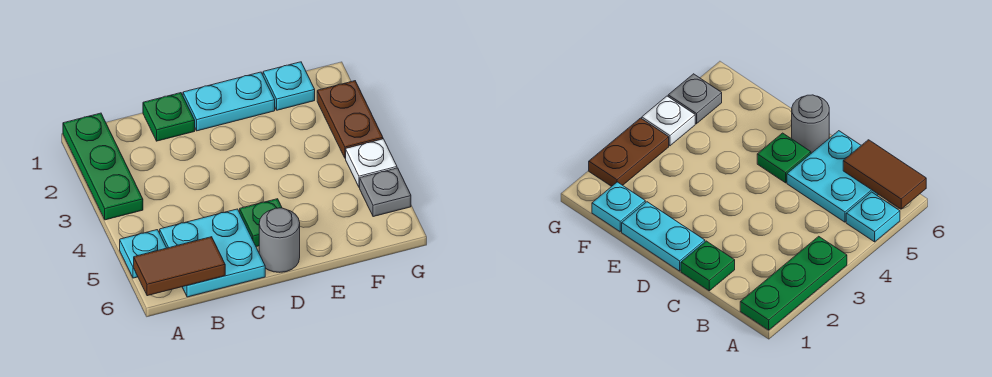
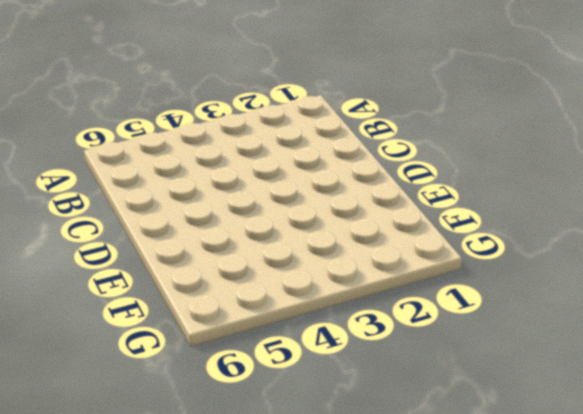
none -> green plate A1:A3 level 1
none -> cyan plate A5 level 1
none -> cyan plate B5:C6 level 1

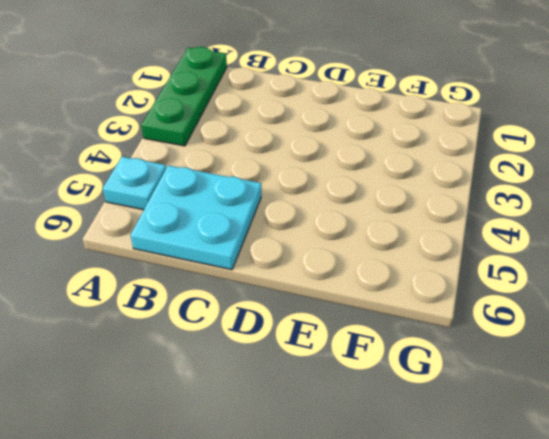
none -> green plate C1 level 1
none -> cyan plate D1:E1 level 1
none -> green plate D5 level 1

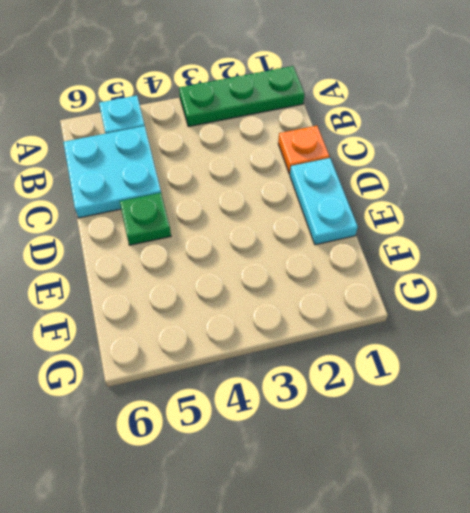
orange plate C1 level 1 -> green plate C1 level 1
none -> grey round brick D6 level 1
none -> cyan plate F1 level 1
none -> brown plate G2:G3 level 1

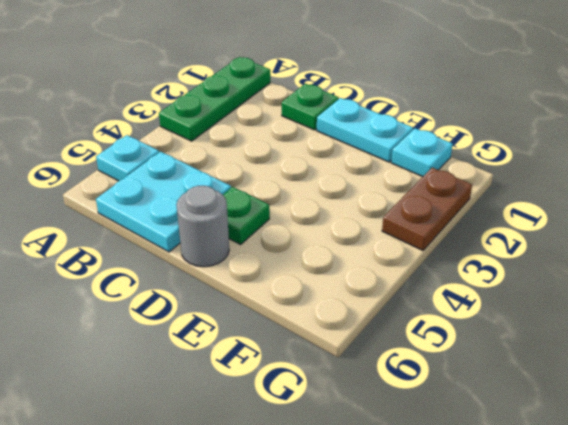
none -> white plate G4 level 1
none -> grey plate G5 level 1
none -> brown tile A6:B6 level 2

